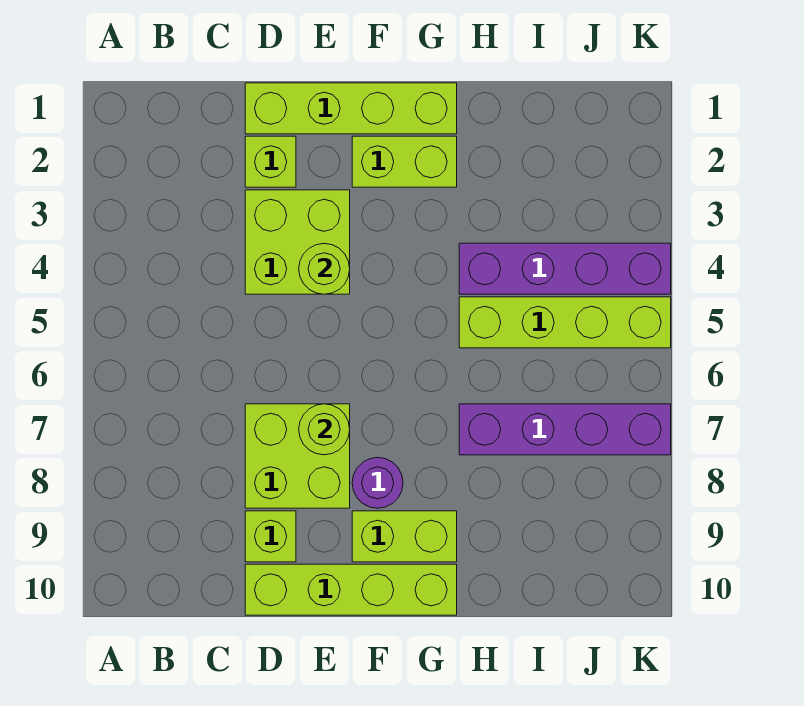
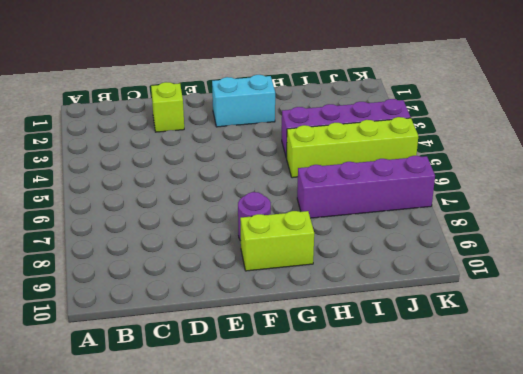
cyan brick F2:G2 level 1 -> lime brick F2:G2 level 1
none -> lime brick D1:G1 level 1
none -> lime brick D3:E4 level 1
none -> lime brick D7:E8 level 1

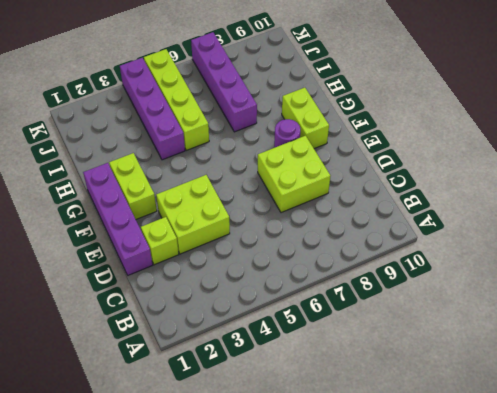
purple brick D1:G1 level 1 -> lime brick D1:G1 level 1
none -> lime brick D9 level 1
none -> lime brick D10:G10 level 1
none -> lime round brick E4 level 2

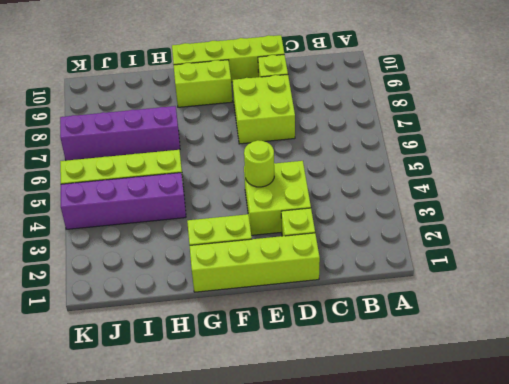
none -> purple round brick F8 level 1
none -> lime round brick E7 level 2

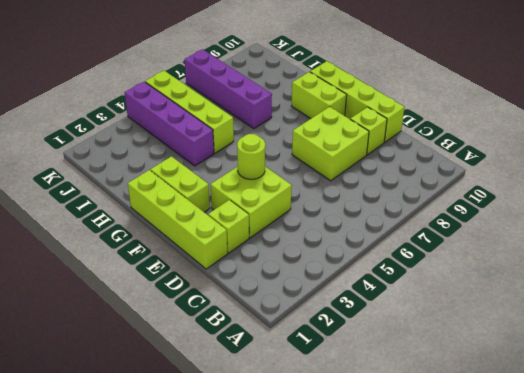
none -> purple round brick F8 level 1
none -> lime round brick E7 level 2

